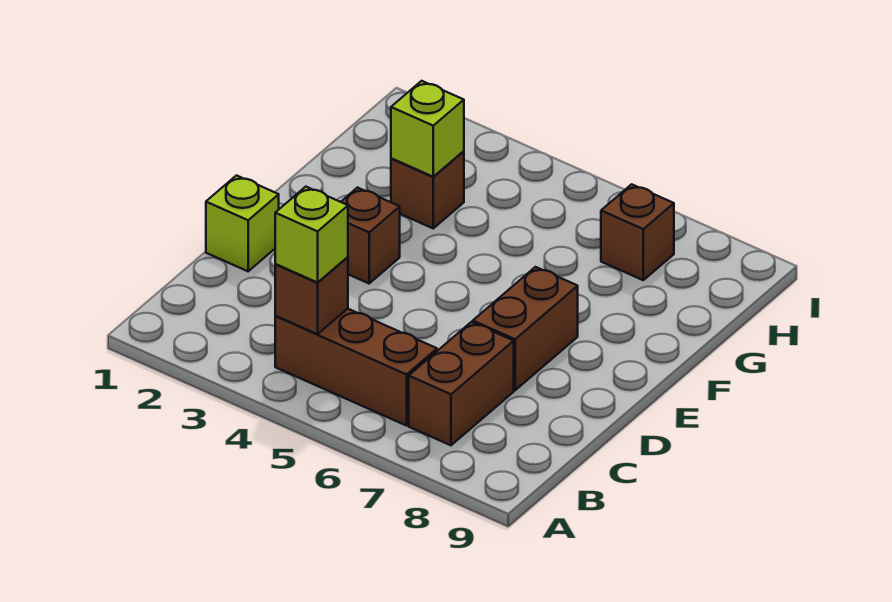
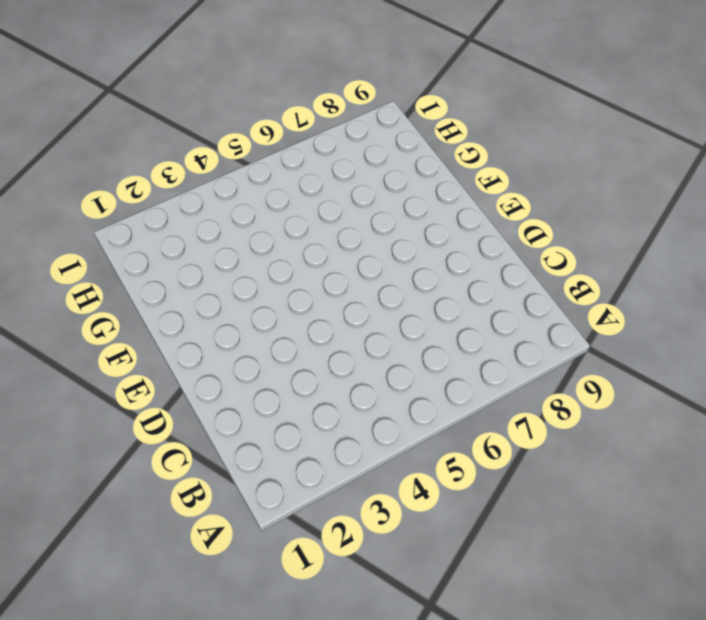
none -> brown brick B4:B6 level 1
none -> brown brick B7:C7 level 1

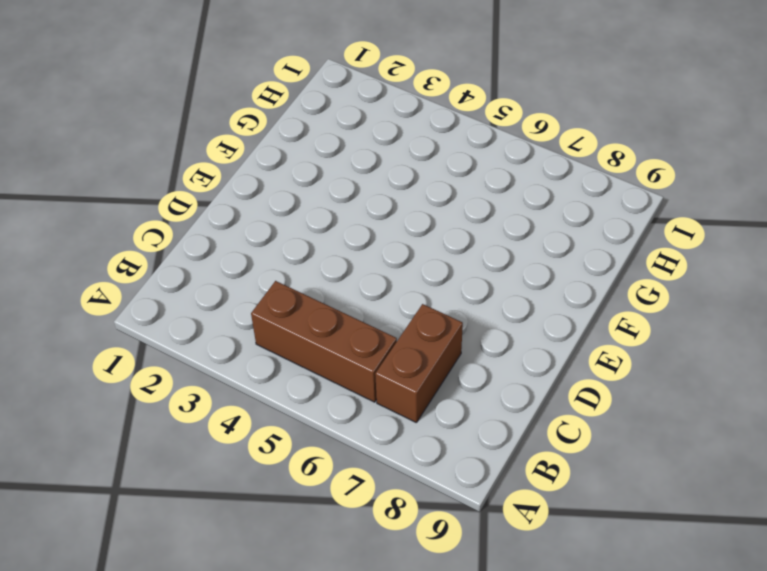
none -> lime brick D1 level 1
none -> brown brick D7:E7 level 1

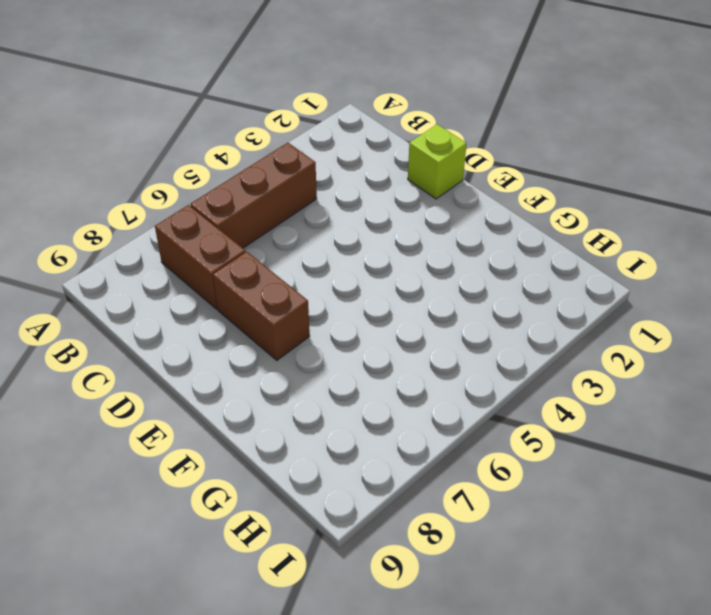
none -> brown brick E3 level 1
none -> brown brick G3 level 1

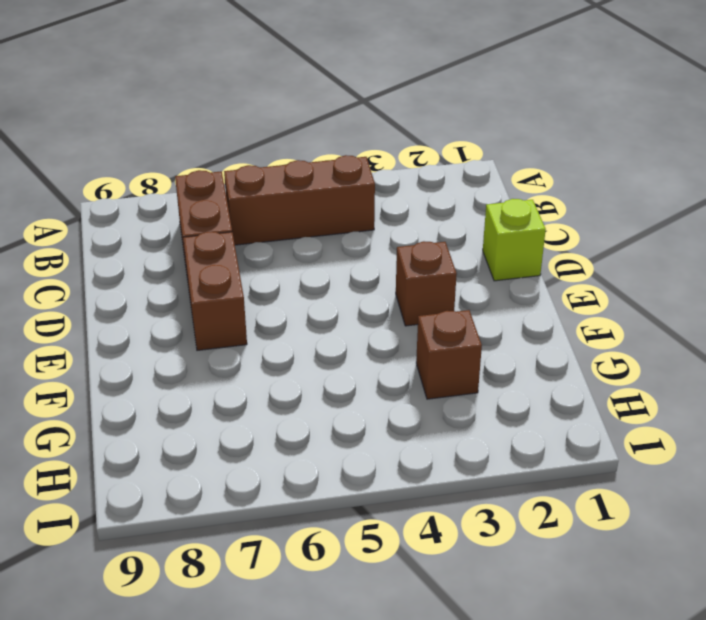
none -> brown brick H7 level 1
none -> brown brick B4 level 2

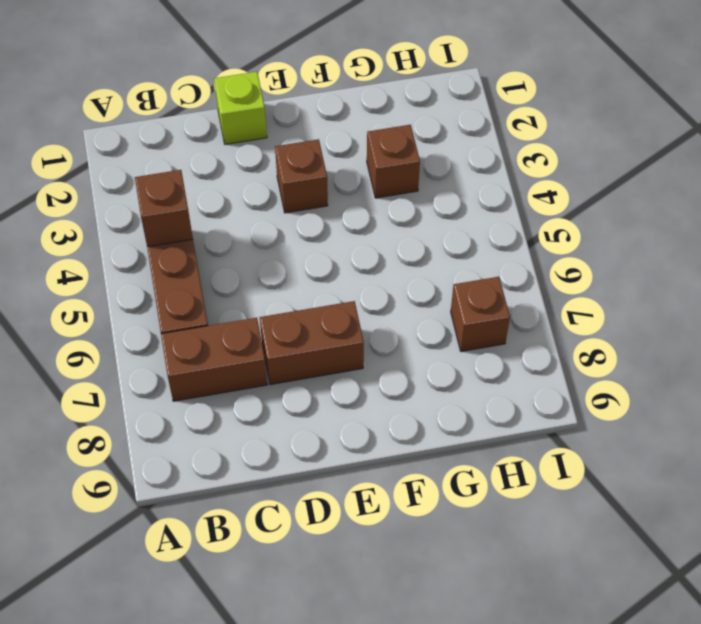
none -> lime brick G3 level 2
none -> lime brick B4 level 3

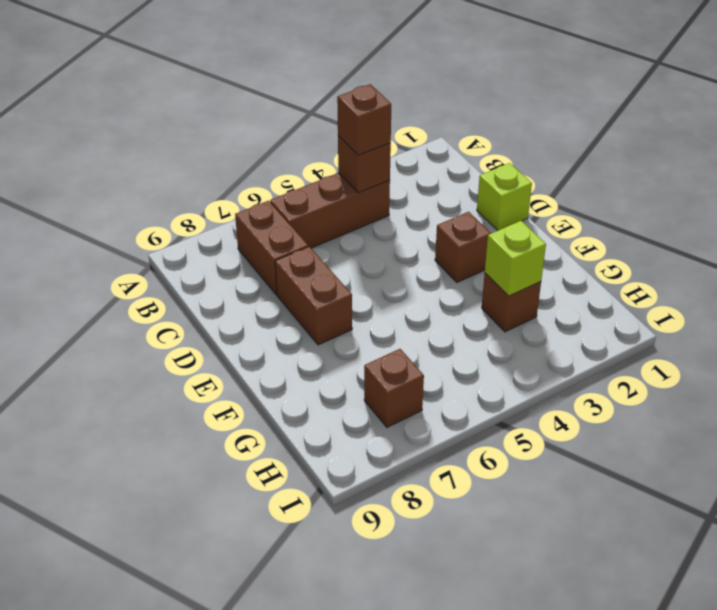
brown brick B4 level 3 -> lime brick B4 level 3

